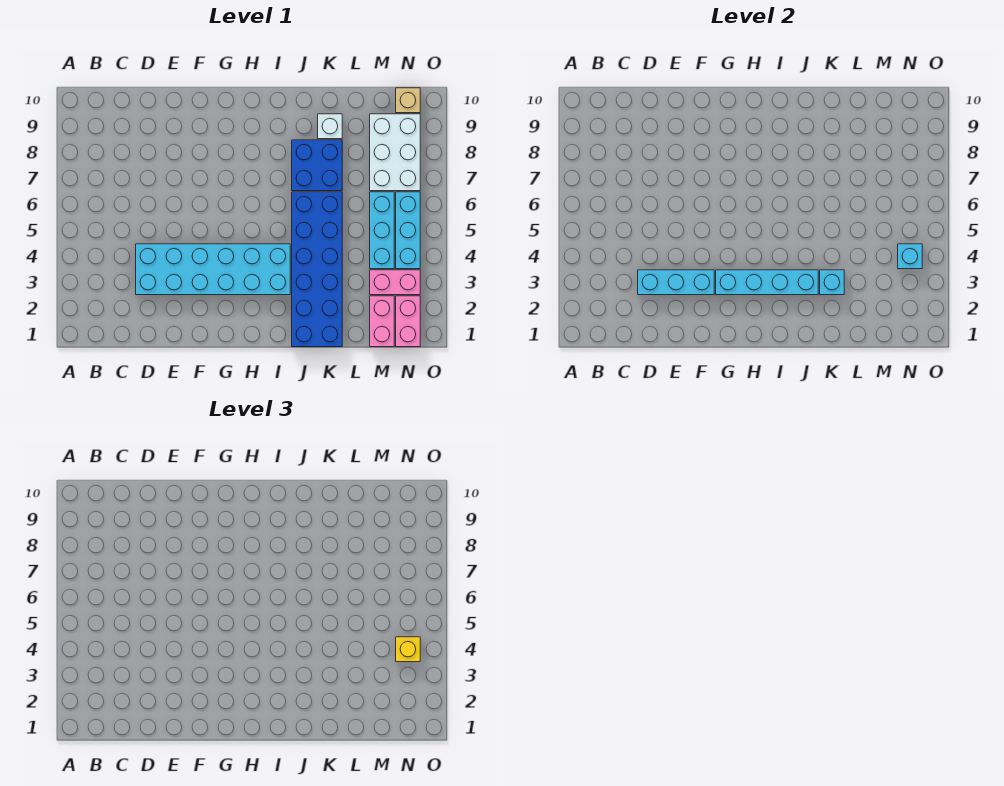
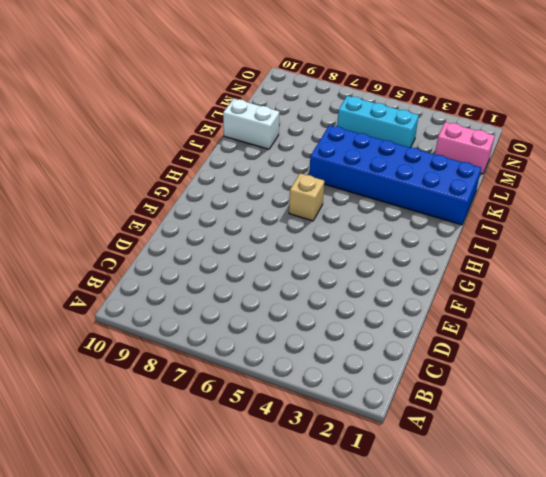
tan brick H6 level 1 -> tan brick N10 level 1
white brick K9:K10 level 1 -> white brick K9 level 1
none -> cyan brick D3:I4 level 1
none -> blue brick J7:K8 level 1
none -> pink brick M3:N3 level 1

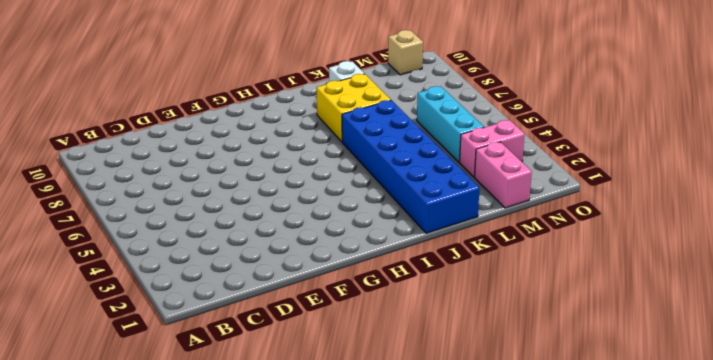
yellow brick J7:K8 level 1 -> blue brick J7:K8 level 1
none -> cyan brick D3:I4 level 1
none -> white brick M7:N9 level 1
none -> pink brick N1:N2 level 1

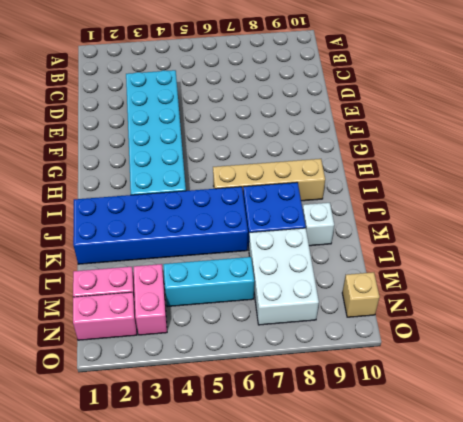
tan brick I6:I9 level 1 -> none
white brick L7:N8 level 1 -> white brick M7:N9 level 1
none -> cyan brick N4:N6 level 1
none -> cyan brick D3:F3 level 2
none -> cyan brick G3:J3 level 2

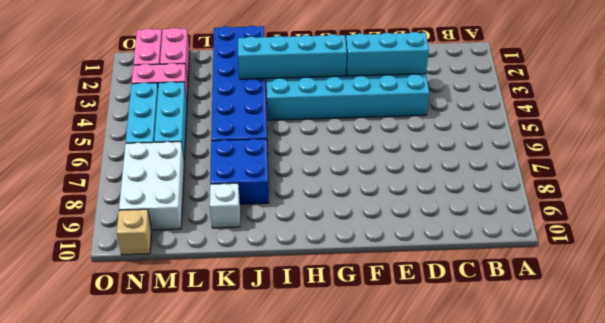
none -> cyan brick K3 level 2
none -> cyan brick N4 level 2
none -> yellow brick N4 level 3

